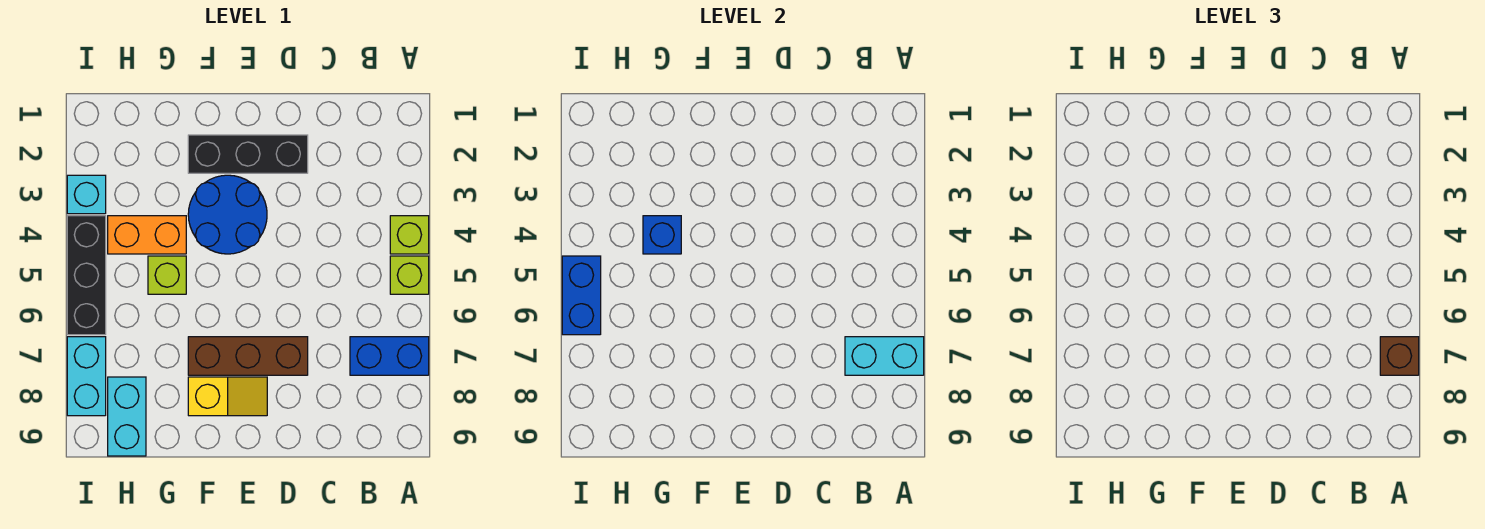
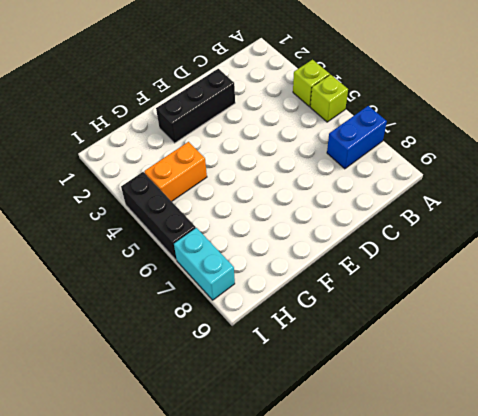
none -> brown brick D7:F7 level 1
none -> blue round brick E3:F4 level 1
none -> yellow slope E8:F8 level 1 top F

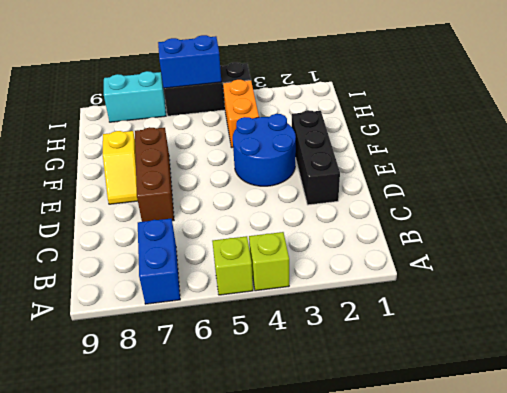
none -> lime brick G5 level 1
none -> cyan brick H8:H9 level 1
none -> cyan brick I3 level 1

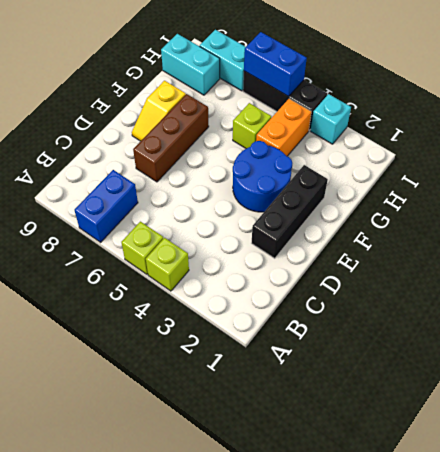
none -> cyan brick A7:B7 level 2
none -> blue brick G4 level 2
none -> brown brick A7 level 3

